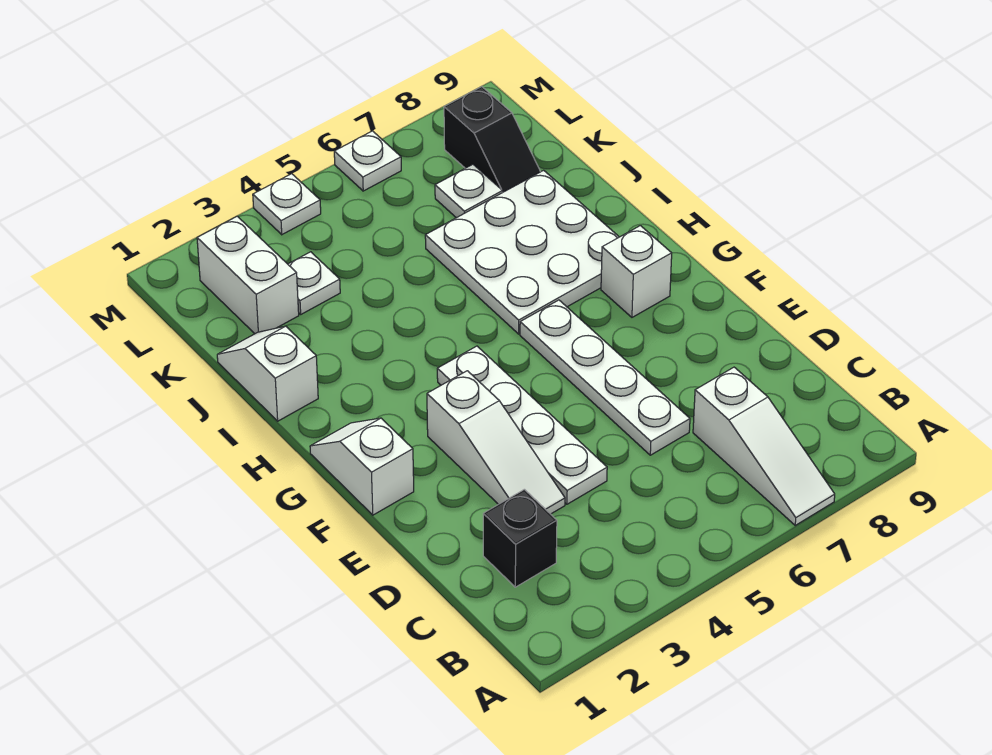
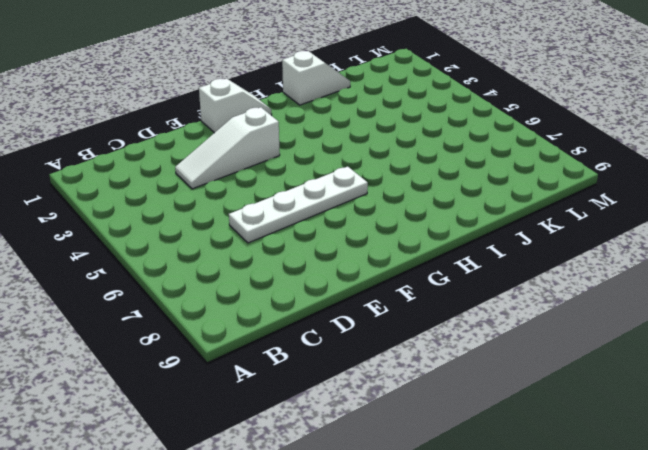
none -> white slope A7:C7 level 1 top C
none -> black brick C2 level 1
none -> white plate D4:G4 level 1

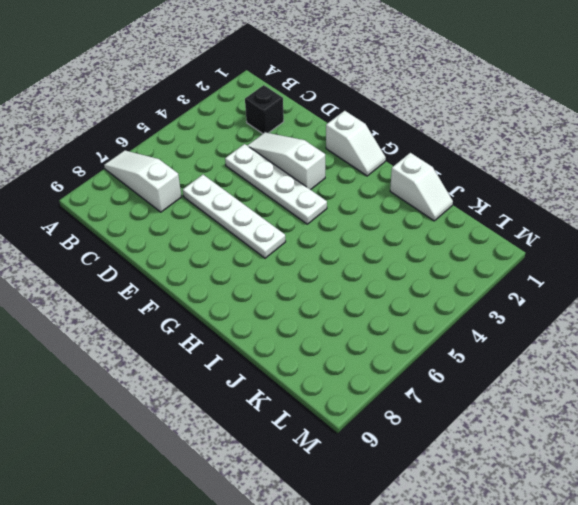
none -> white brick G8 level 1
none -> white plate H6:J8 level 1
none -> white brick K2:L2 level 1

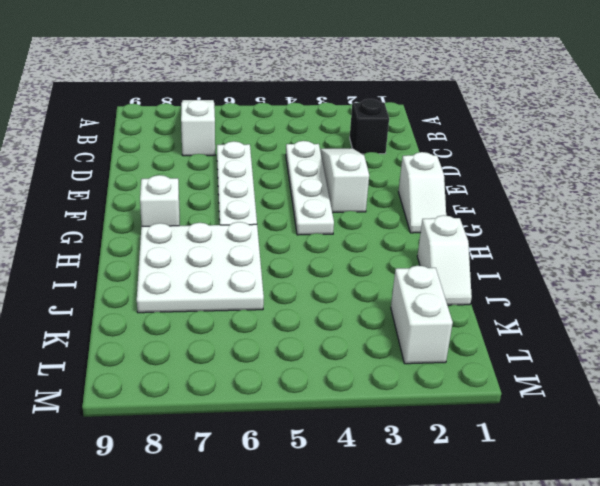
none -> white plate K3 level 1
none -> white plate K7 level 1
none -> black slope K8:L8 level 1 top L

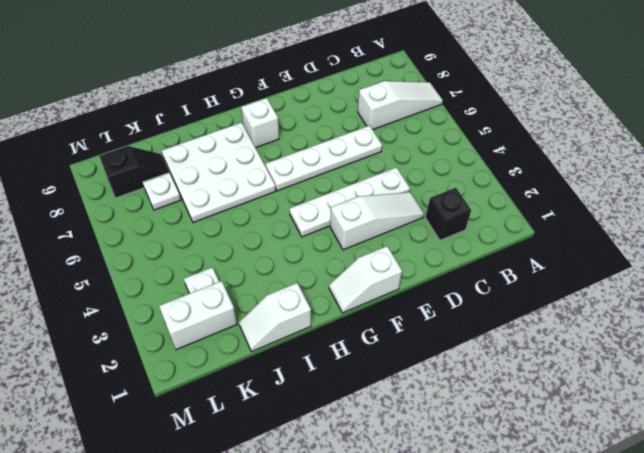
none -> white plate M4 level 1
none -> white plate M6 level 1

